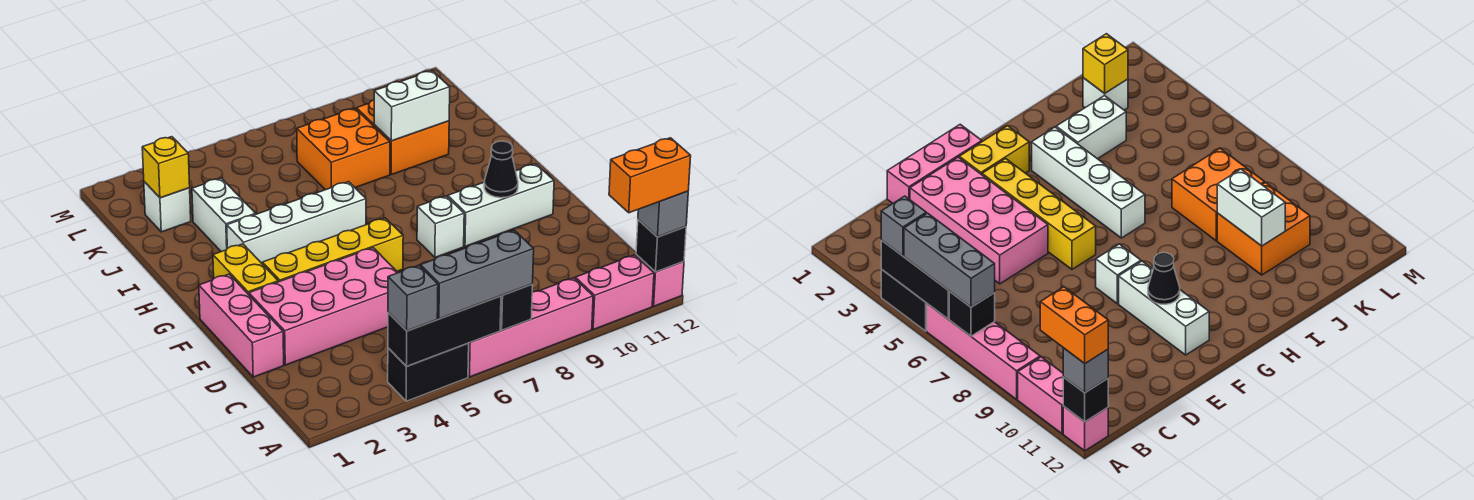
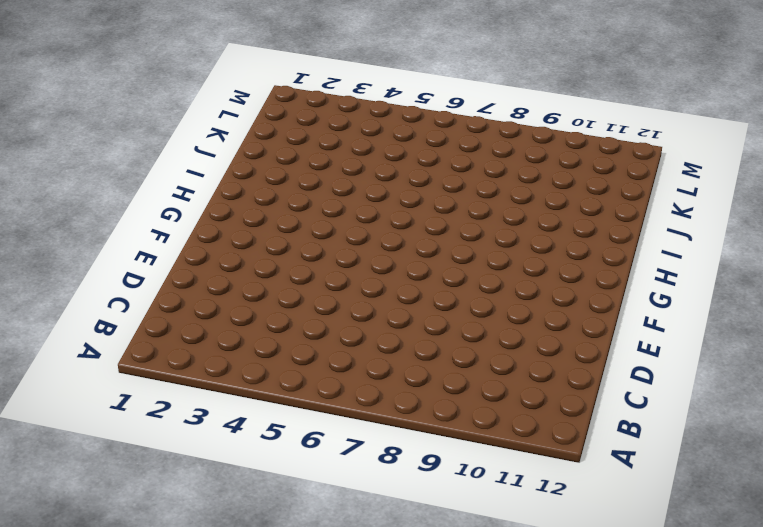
none -> black brick A4:A5 level 1
none -> pink brick A6:A9 level 1
none -> pink brick A10:A11 level 1

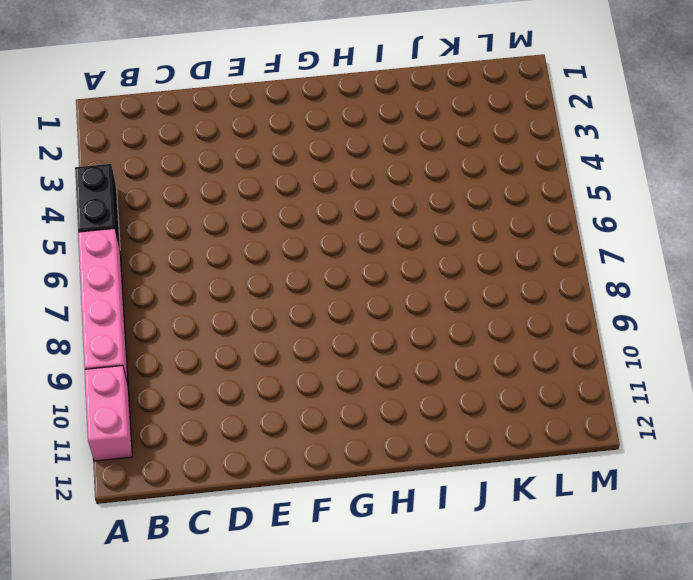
none -> pink brick A12 level 1
none -> pink brick D1:F1 level 1
none -> pink brick D2:E5 level 1

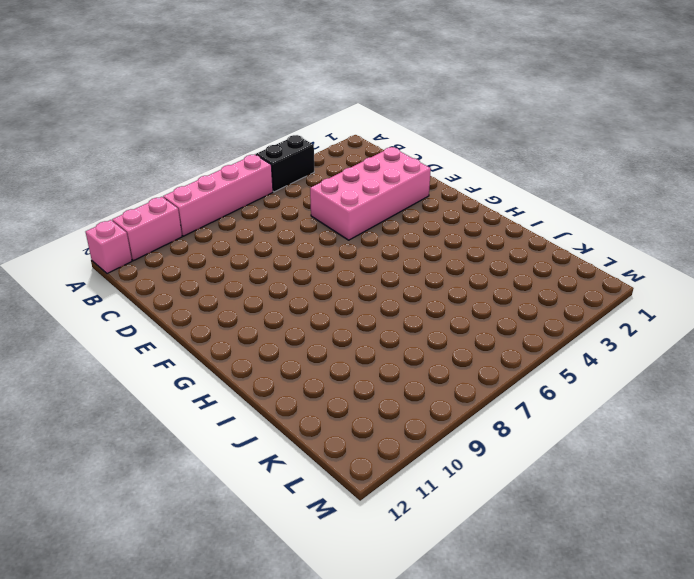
none -> pink brick D1:F1 level 1
none -> yellow brick F2:G2 level 1
none -> yellow brick F3:F6 level 1

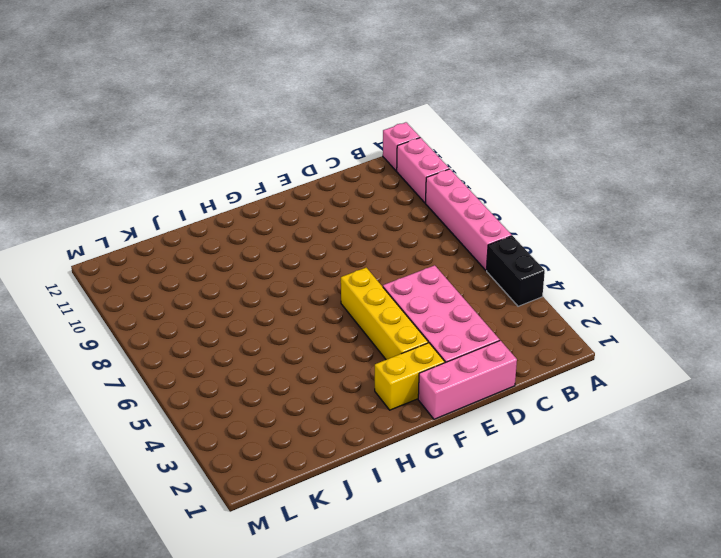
none -> white brick F8 level 1
none -> white brick F9:F11 level 1
none -> white brick H3:H6 level 1

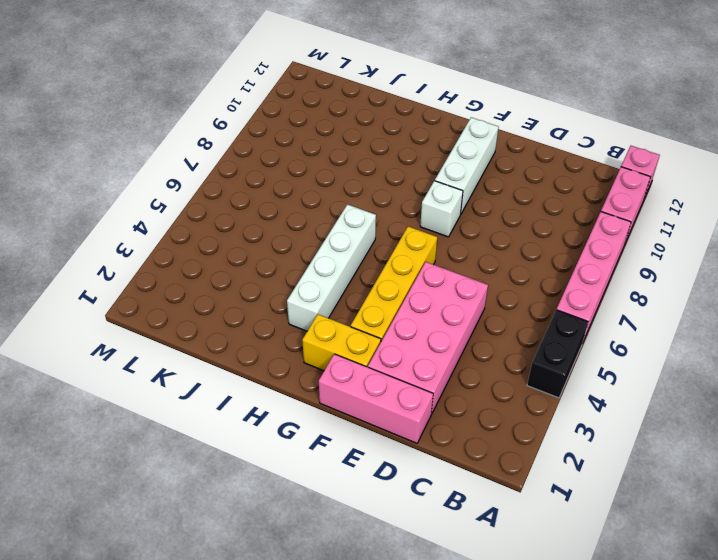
none -> white brick I3:J3 level 1
none -> orange brick J7:K8 level 1
none -> orange brick J9:K10 level 1

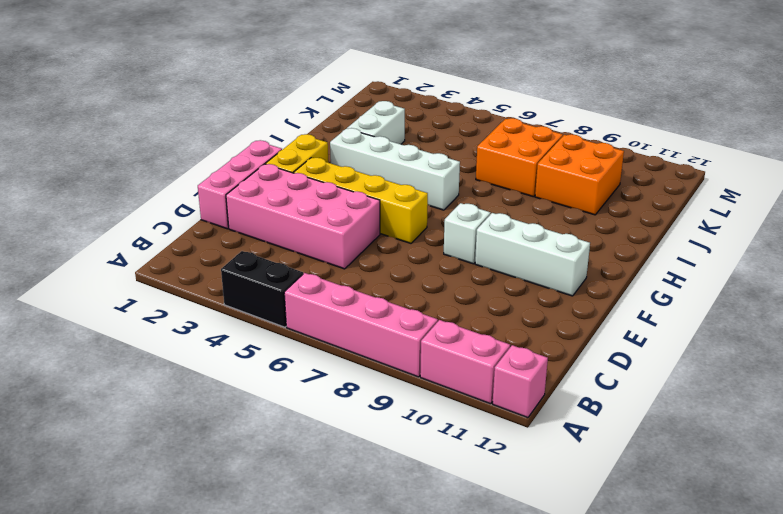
none -> white brick K2 level 1
none -> black brick A4:A6 level 2
none -> black brick A7 level 2

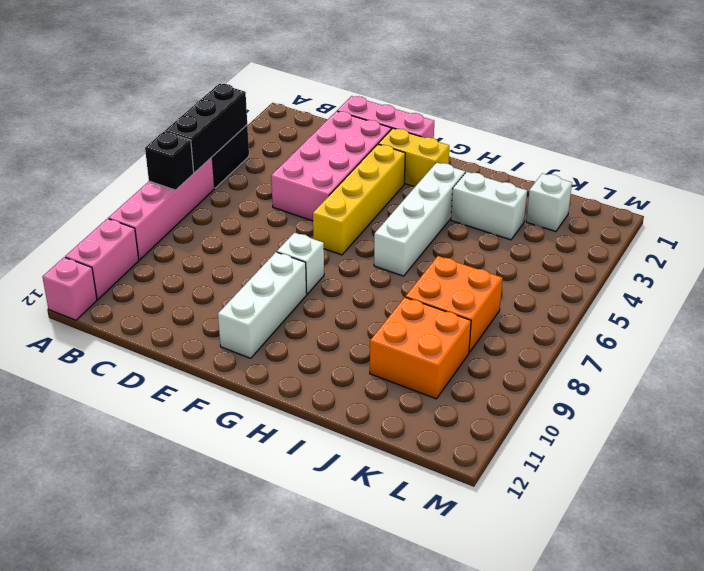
none -> black brick A12 level 2
none -> black cone F10 level 2
none -> white brick J9:J10 level 2

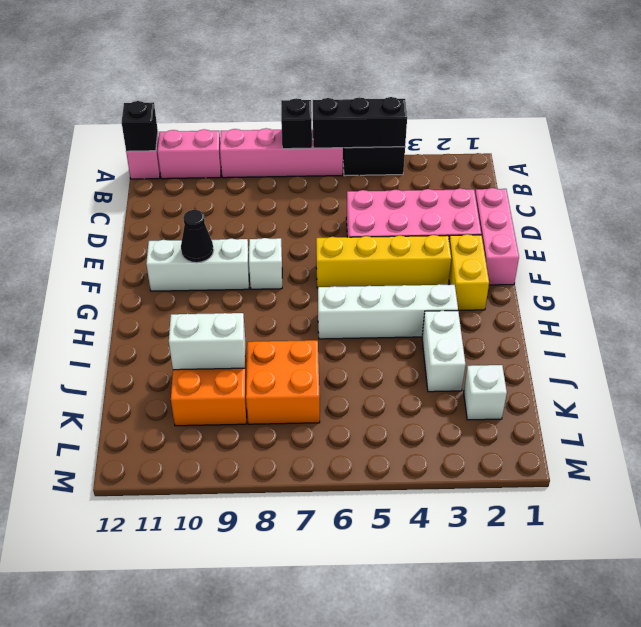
none -> yellow brick K2 level 2
none -> grey brick A4 level 3
none -> grey brick A5:A7 level 3

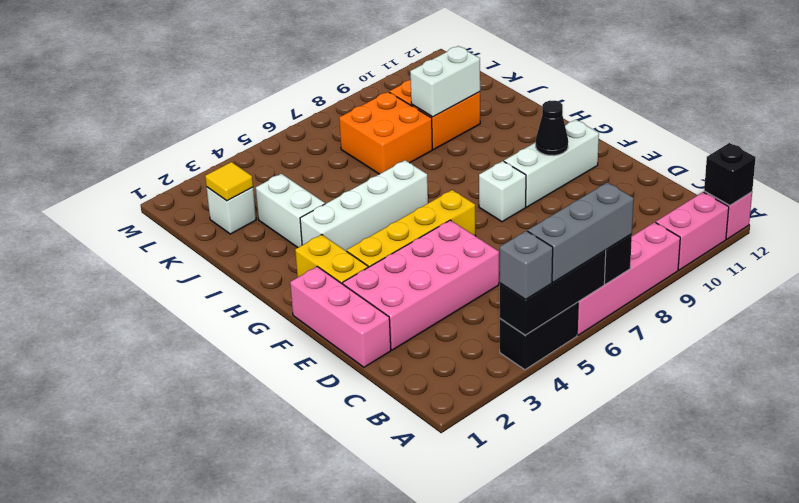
yellow tile K2 level 2 -> yellow brick K2 level 2
none -> grey brick A12 level 3
none -> orange brick A11:A12 level 4

